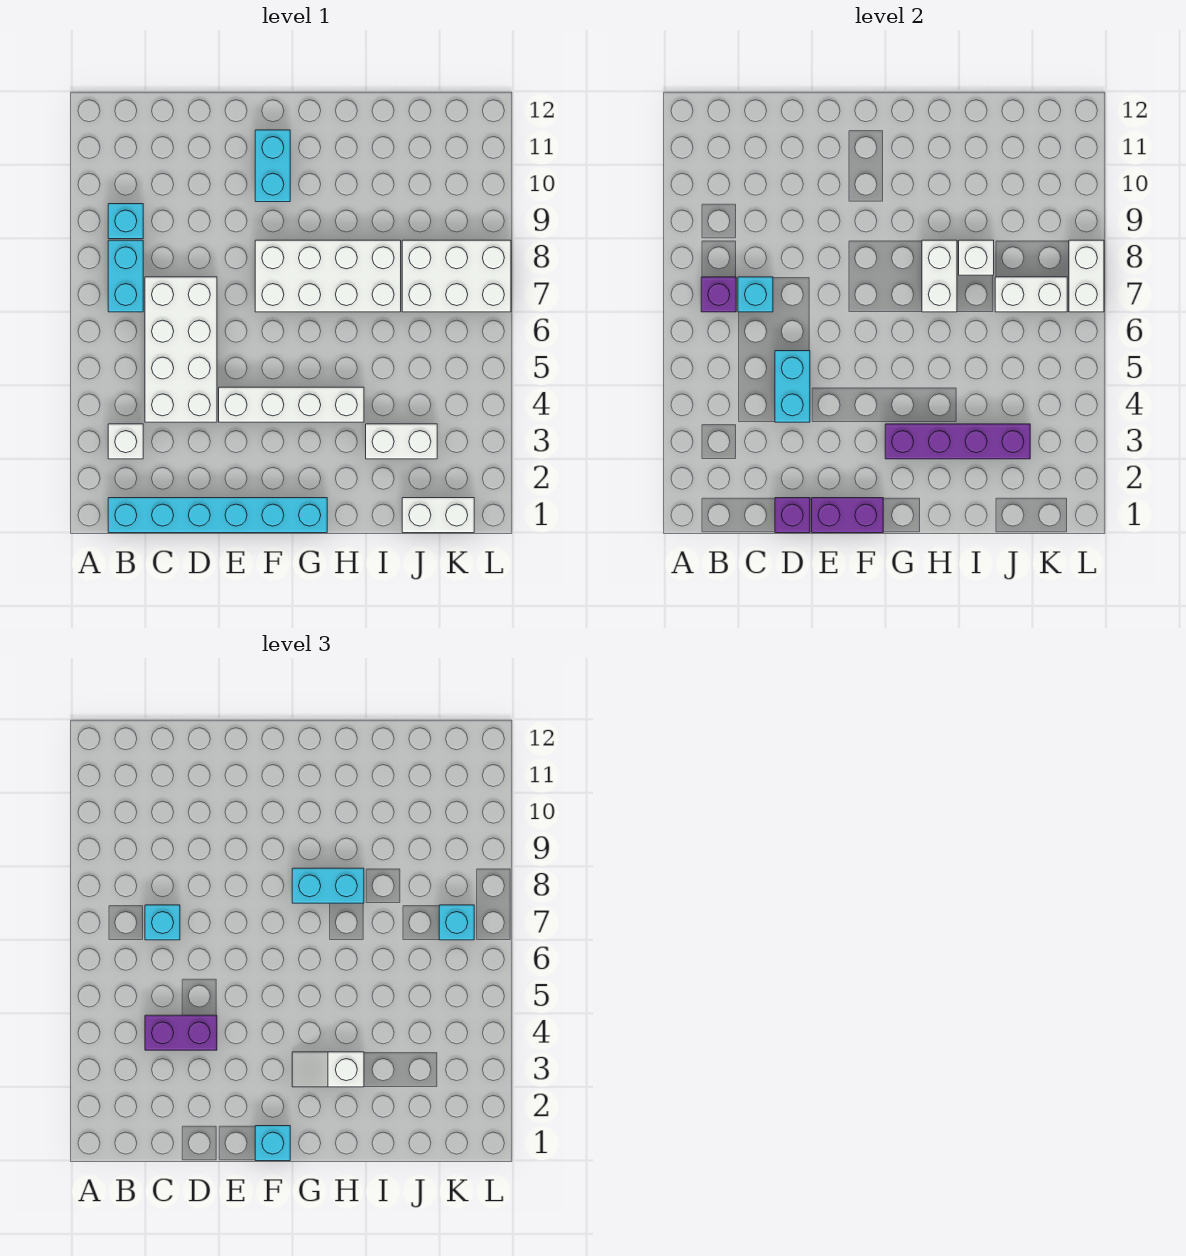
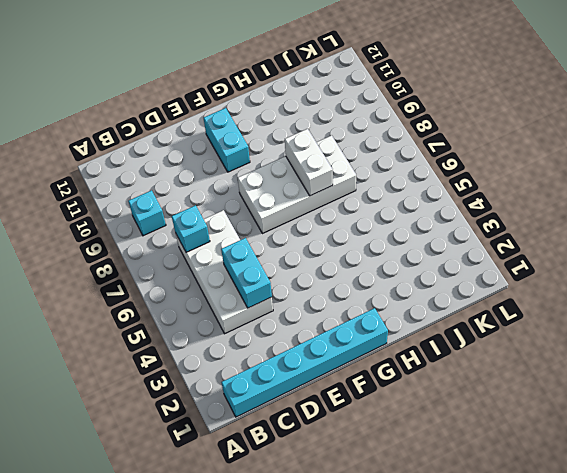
none -> white brick B3 level 1
none -> cyan brick B7:B8 level 1
none -> white brick E4:H4 level 1

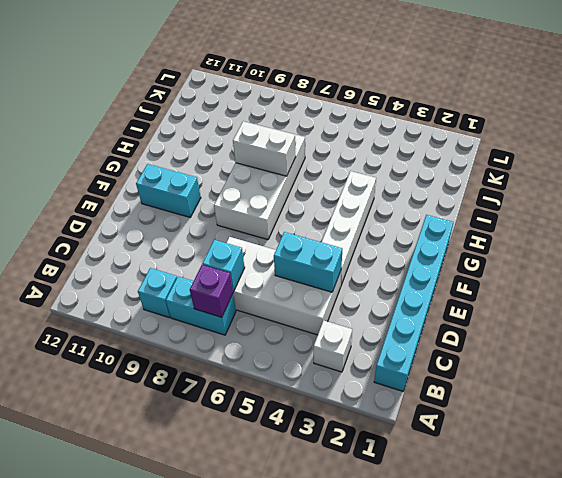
none -> white brick I3:J3 level 1
none -> white brick J1:K1 level 1
none -> white brick J7:L8 level 1

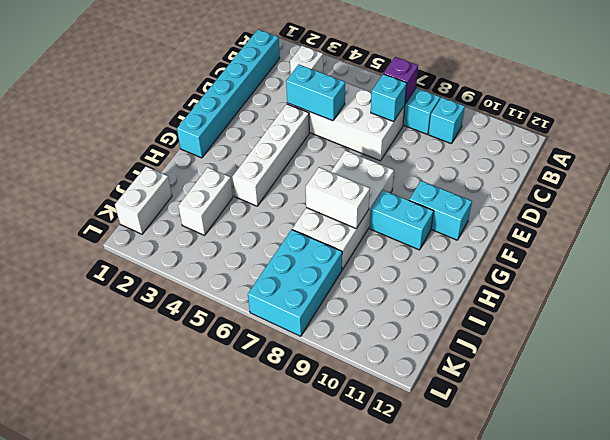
cyan brick G9:G10 level 1 -> cyan brick G8:H8 level 3
cyan brick J7:L8 level 1 -> white brick J7:L8 level 1
none -> purple brick D1 level 2
none -> purple brick E1:F1 level 2
none -> purple brick G3:J3 level 2

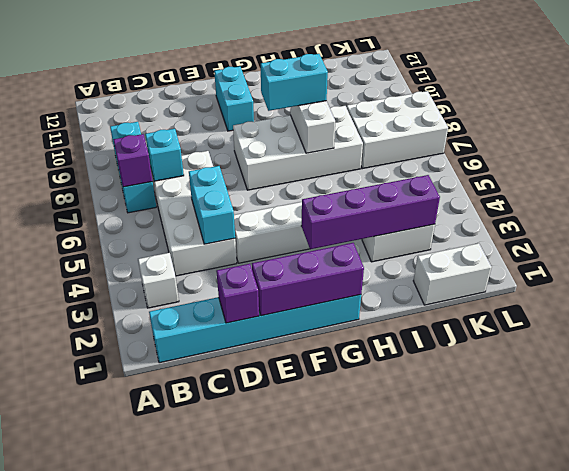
purple brick E1:G1 level 2 -> purple brick E1:F1 level 2
none -> white brick I8 level 2
none -> white brick J7:K7 level 2
none -> white brick L7:L8 level 2

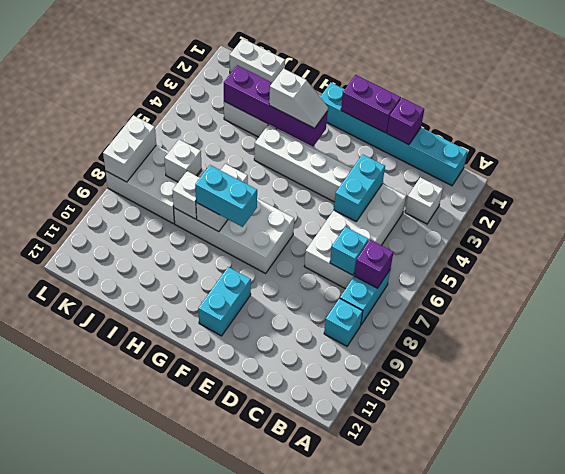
white brick J7 level 2 -> white brick J7:K7 level 2
none -> purple brick C4:D4 level 3
none -> cyan brick C7 level 3
none -> cyan brick F1 level 3

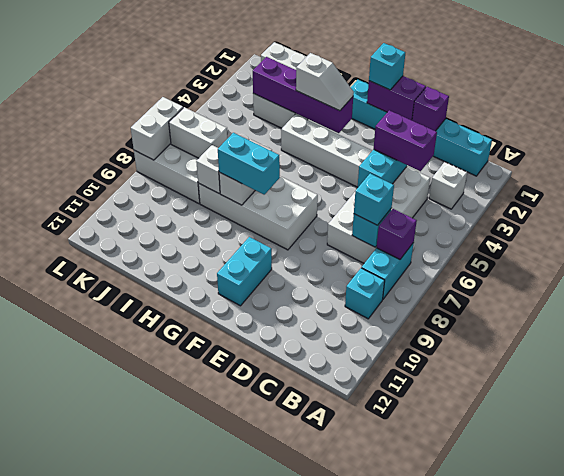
none -> cyan brick K7 level 3

